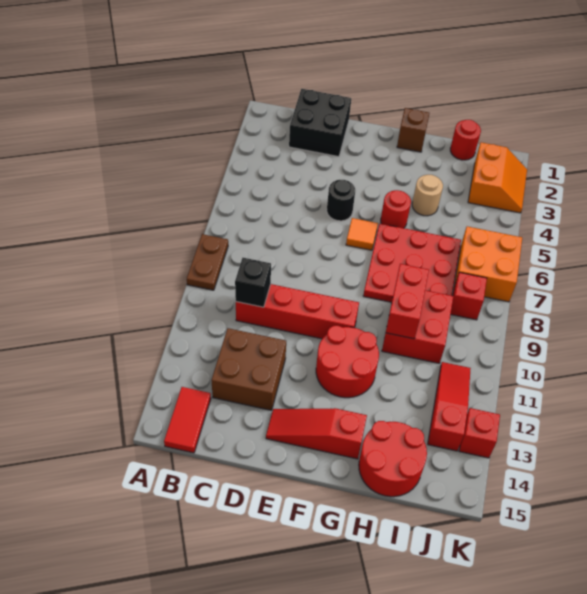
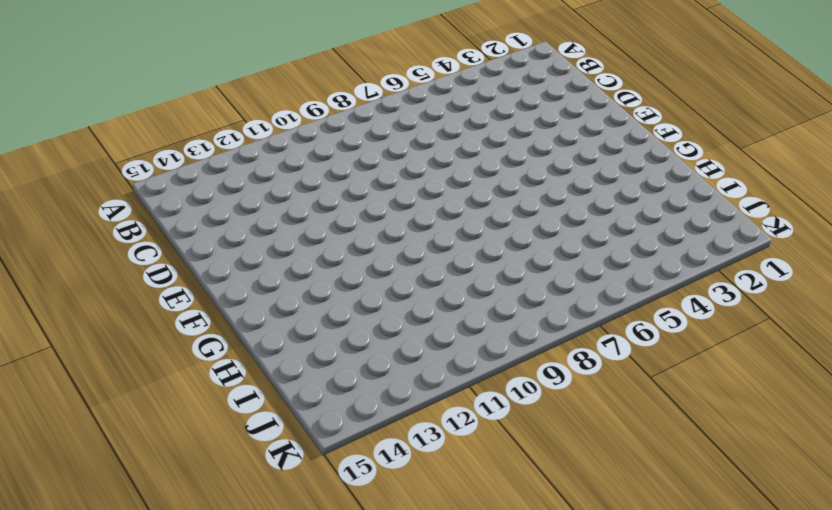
none -> brown plate A8:A9 level 1
none -> red tile B14:B15 level 1
none -> black brick C1:D2 level 1

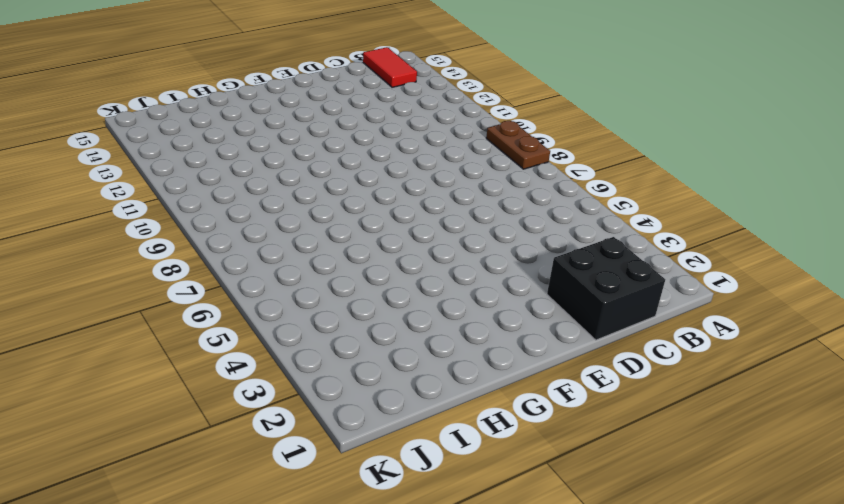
none -> red brick C10:F10 level 1
none -> brown brick C12:D13 level 1
none -> black round brick E5 level 1

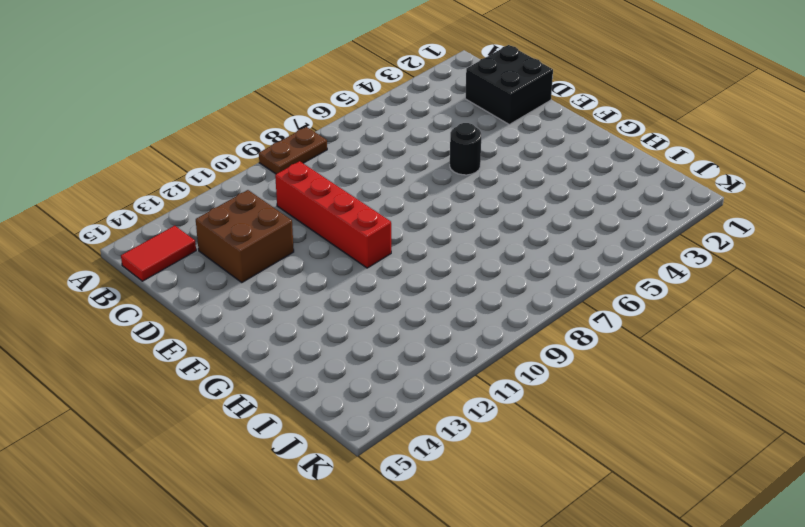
none -> red slope E14:G14 level 1 top G
none -> orange tile F6 level 1
none -> red round brick F11:G12 level 1

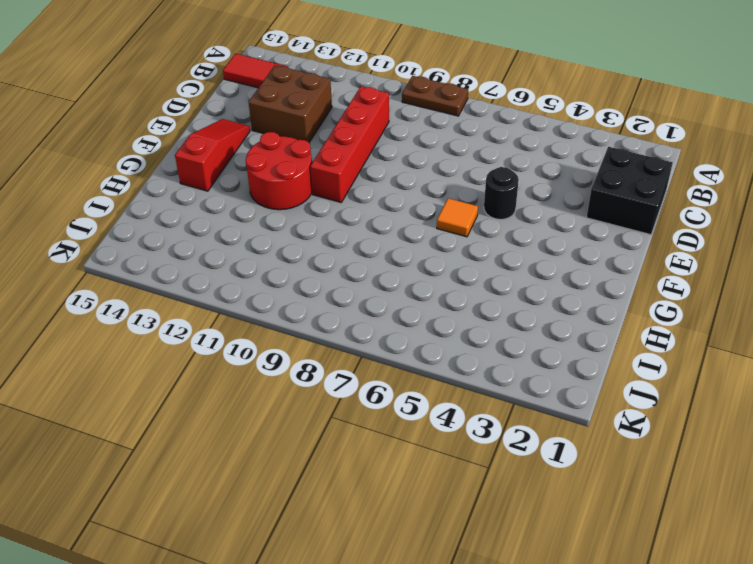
none -> brown brick G1 level 1
none -> red round brick G5 level 1
none -> red plate G6:I8 level 1

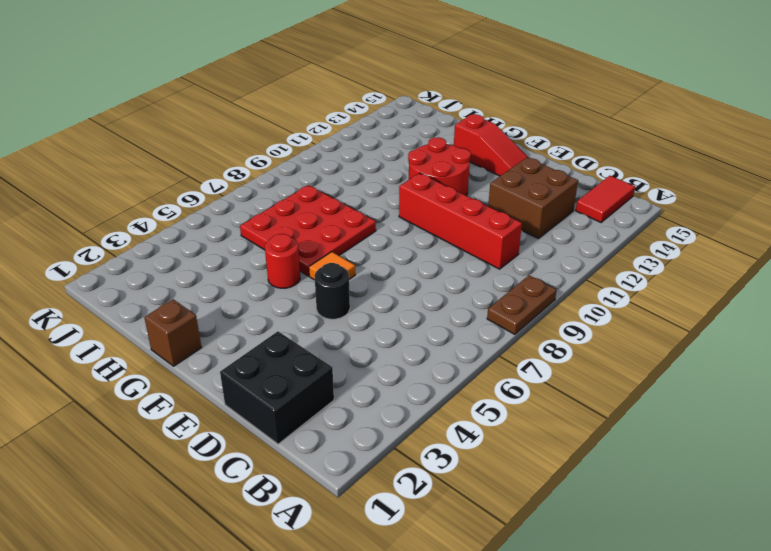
none -> tan round brick H4 level 1
none -> red brick H9:I10 level 1
none -> red round brick H14:I15 level 1

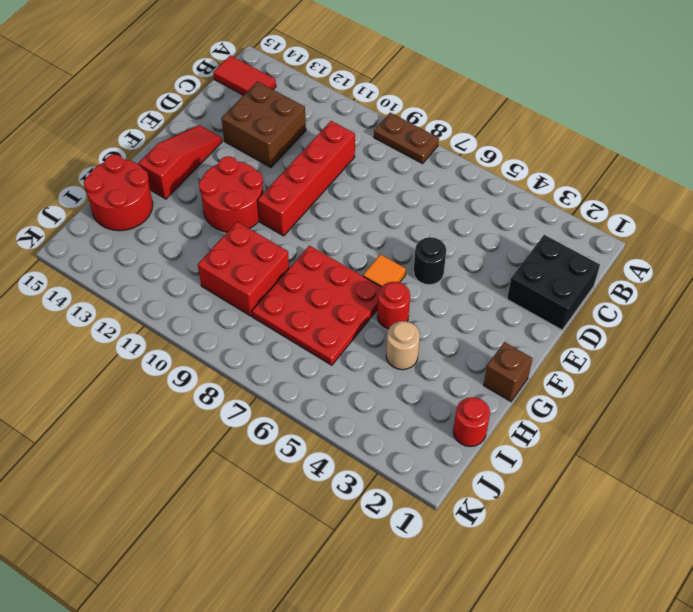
none -> orange slope J2:K3 level 1 top J
none -> orange brick J6:K7 level 1
none -> red brick J8 level 1

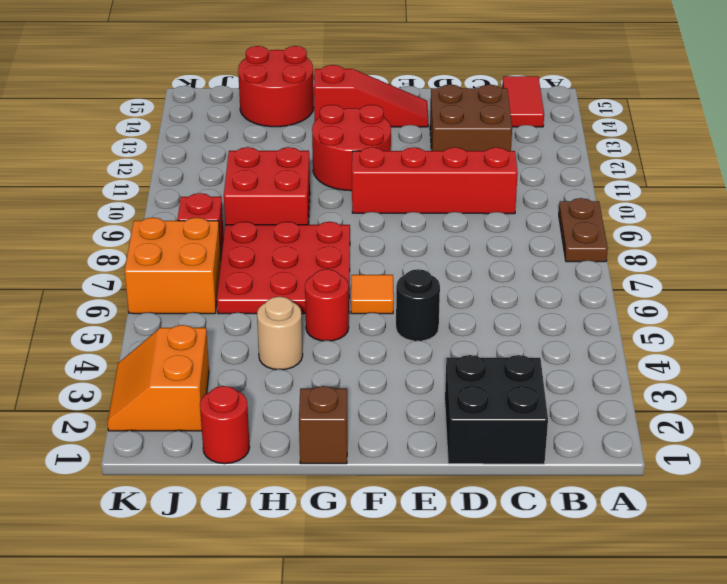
none -> red slope J11:J13 level 1 top 13
none -> red brick K13 level 1
none -> black brick C10 level 2

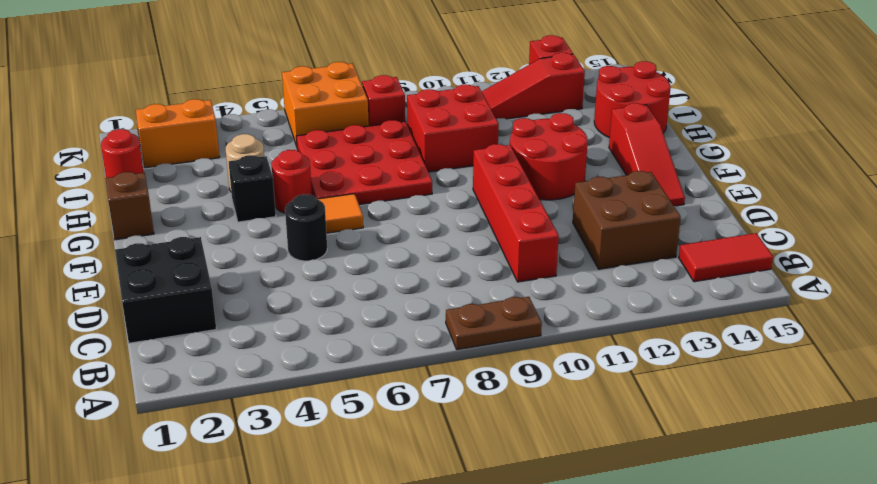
black brick G4 level 1 -> black brick C10 level 2
none -> red brick H9:H10 level 2

